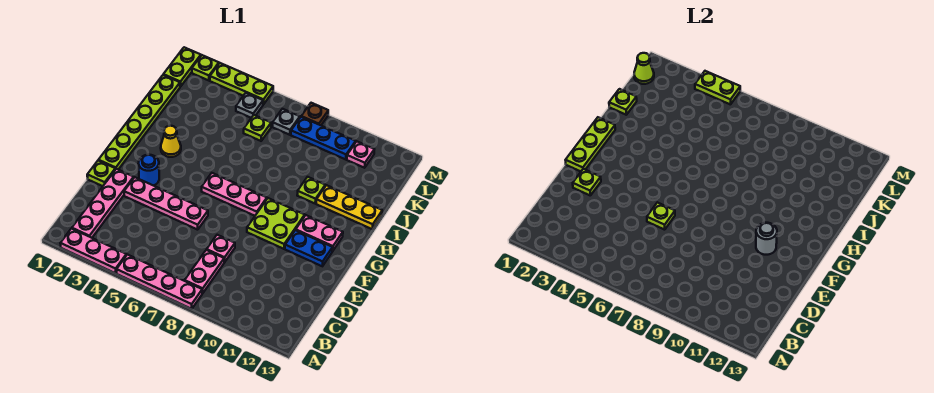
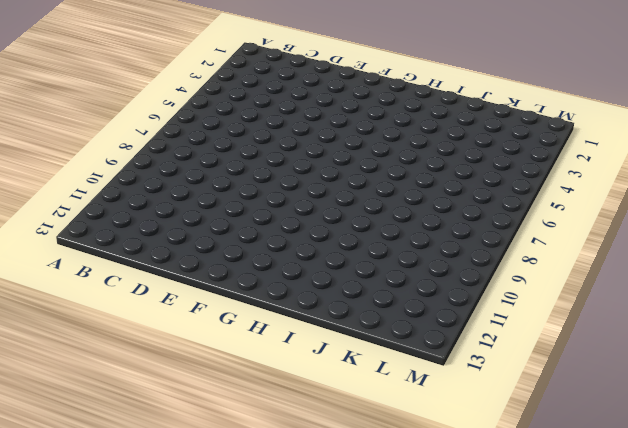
none -> pink plate A2:A4 level 1
none -> pink plate A5:A8 level 1
none -> pink plate B2:E2 level 1
none -> pink plate B8:C8 level 1

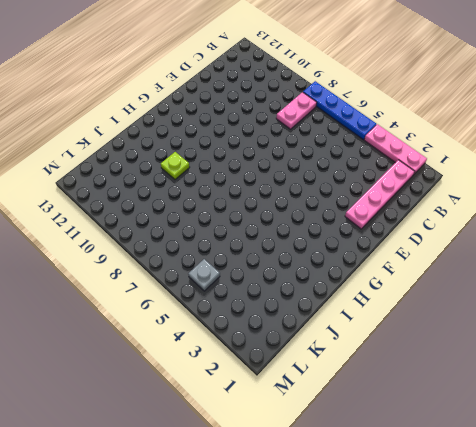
blue plate A5:A8 level 1 -> pink plate A5:A8 level 1
none -> pink plate D8 level 1
none -> lime plate E1 level 1
none -> pink plate E3:E6 level 1
none -> lime plate F1:K1 level 1

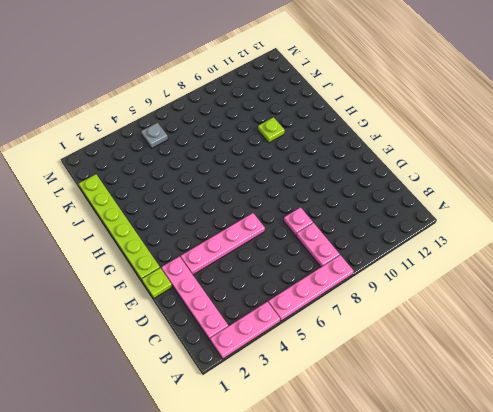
none -> blue round brick F3 level 1
none -> lime plate F9:G10 level 1
none -> blue plate F11:F12 level 1
none -> pink plate G6:G8 level 1

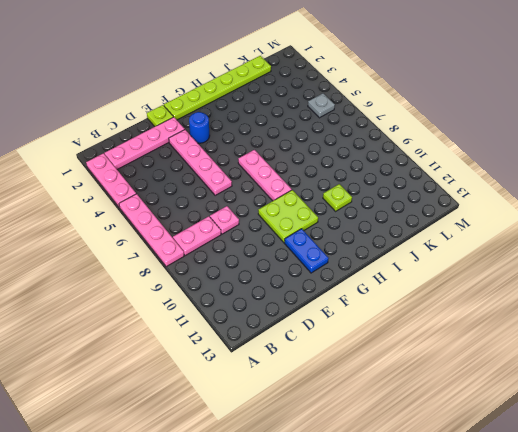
none -> pink plate G11:G12 level 1
none -> yellow cone H3 level 1
none -> yellow plate I11:I13 level 1
none -> lime plate K6 level 1

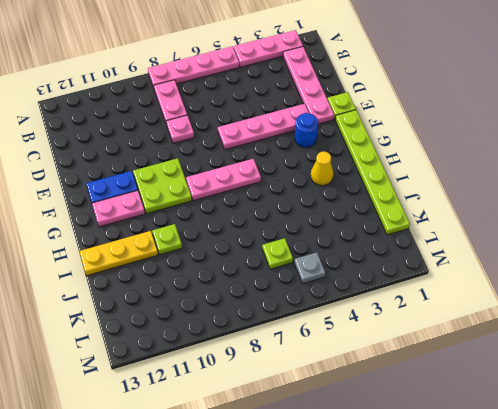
none -> lime plate L1:M1 level 1
none -> grey plate L7 level 1
none -> blue plate L8:L10 level 1
none -> pink plate L11 level 1

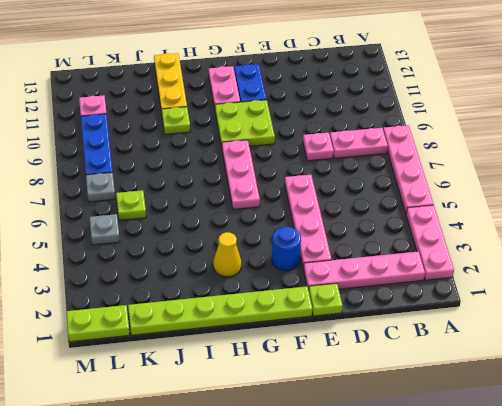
none -> lime plate M2 level 1
none -> lime plate M3:M5 level 1
none -> brown plate M8 level 1
none -> lime plate E2 level 2

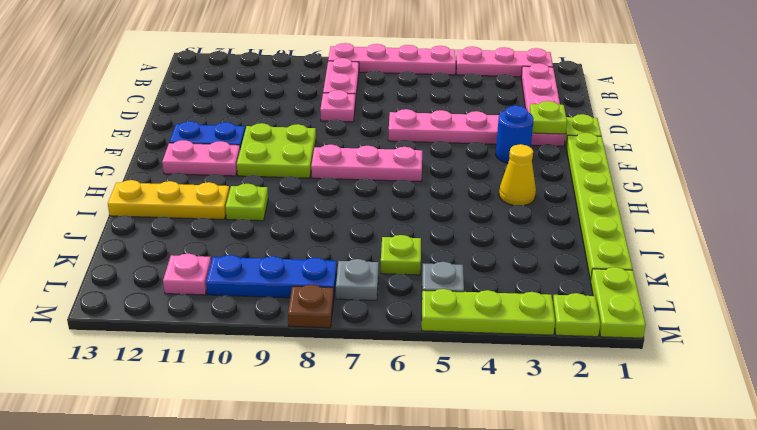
none -> lime plate E6 level 2
none -> lime plate F1:H1 level 2
none -> grey round brick F11 level 2
none -> lime plate J1 level 2

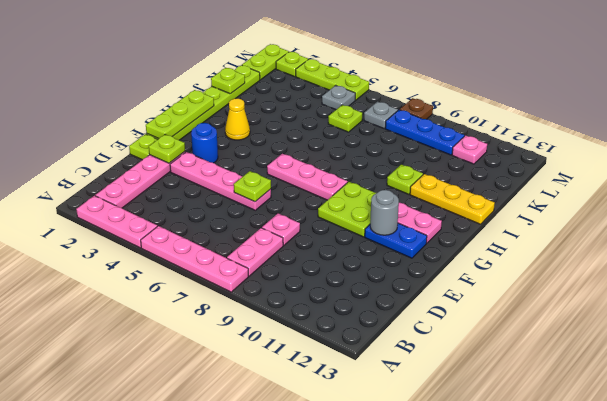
none -> lime cone L1 level 2
none -> lime plate M4:M5 level 2

